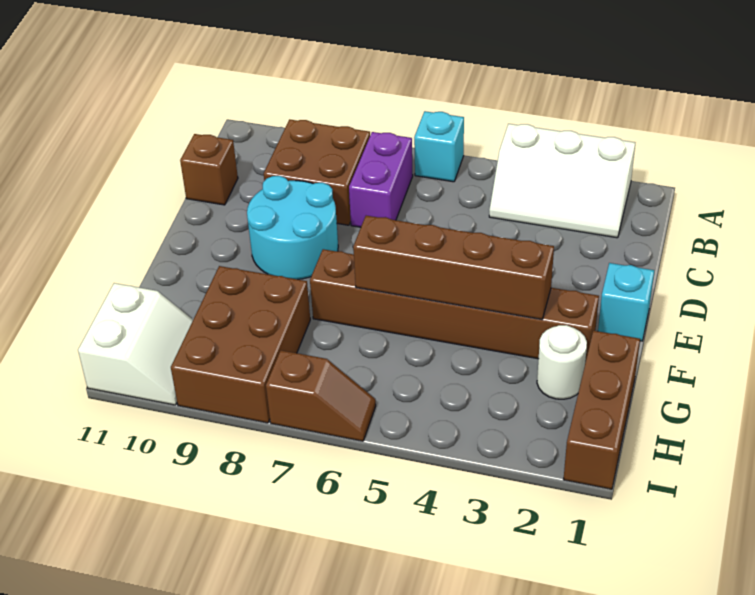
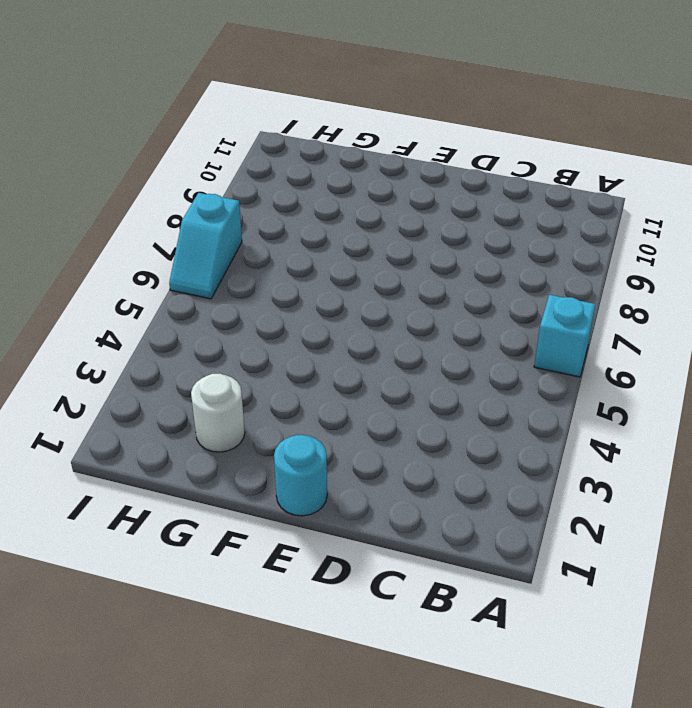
cyan round brick E1 level 1 -> cyan brick E1 level 1
cyan slope I6:I7 level 1 top 7 -> brown slope I6:I7 level 1 top 7
none -> white slope A2:B4 level 1 top A
none -> purple brick B7:C7 level 1
none -> brown brick B8:C9 level 1

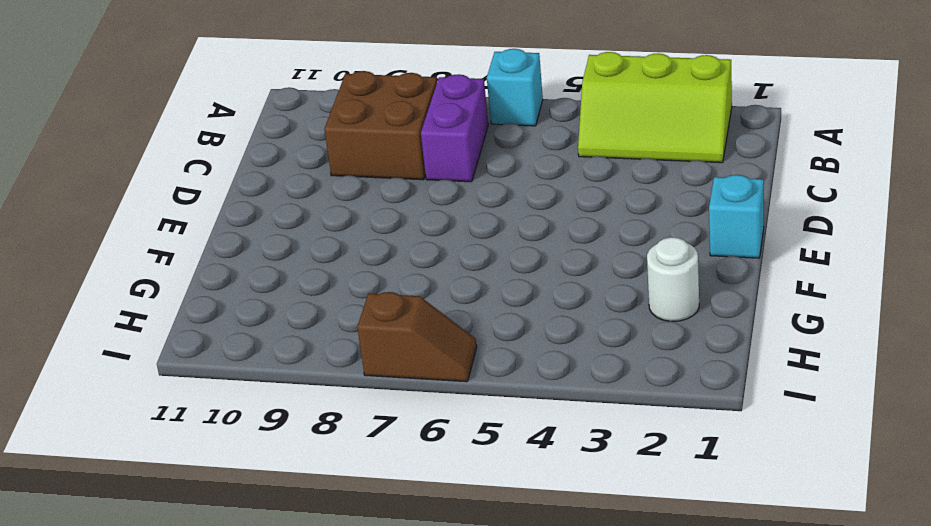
lime slope A2:B4 level 1 top A -> white slope A2:B4 level 1 top A
none -> brown brick C11 level 1
none -> cyan round brick D8:E9 level 1
none -> brown brick F2:F7 level 1

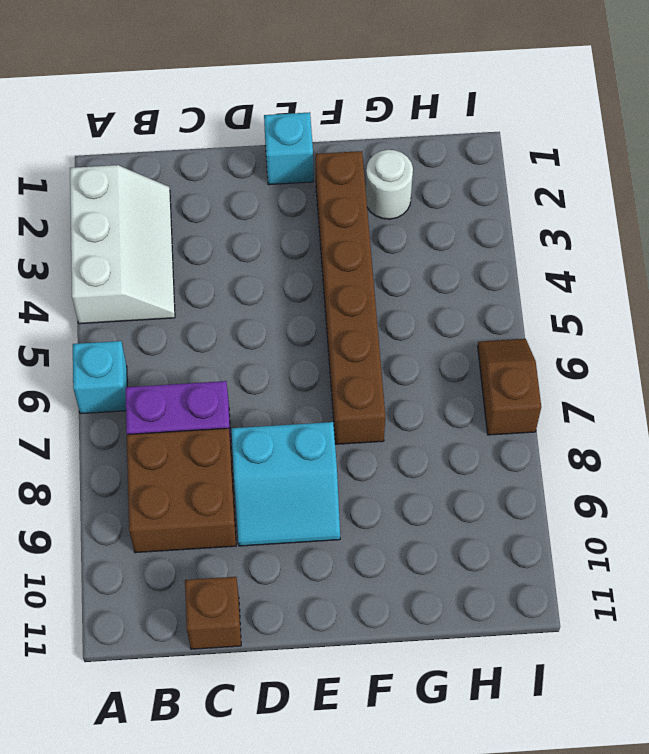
cyan slope D8:E9 level 1 top 8 -> cyan round brick D8:E9 level 1
none -> brown brick G1:I1 level 1
none -> brown brick G8:I9 level 1
none -> white slope H10:I11 level 1 top 11

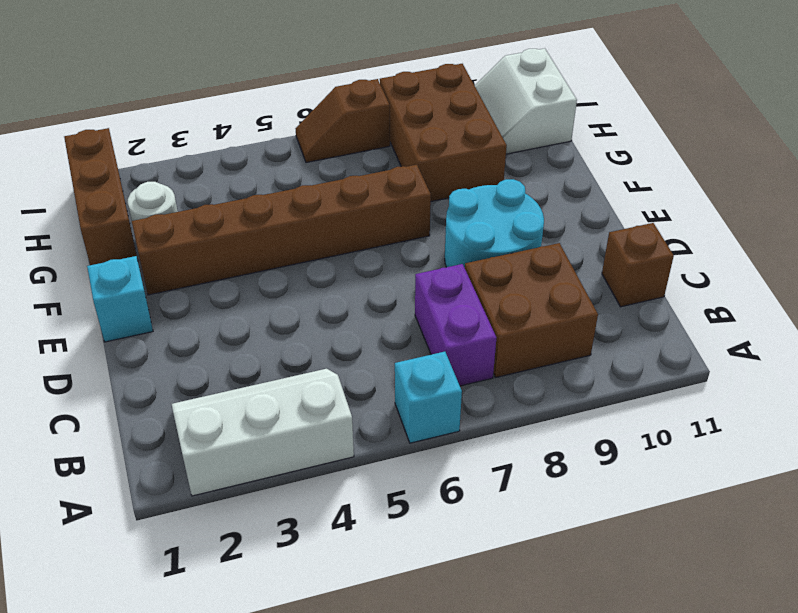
none -> brown brick F3:F6 level 2

